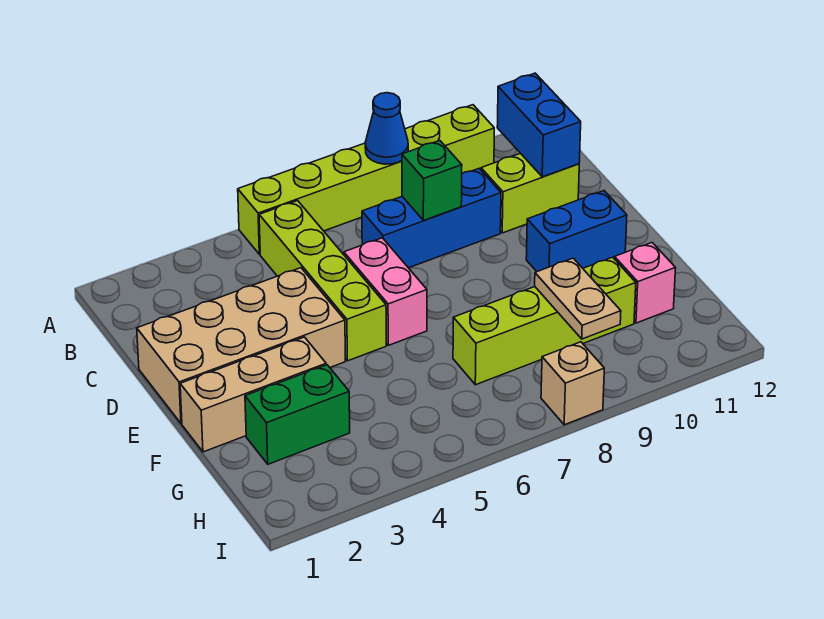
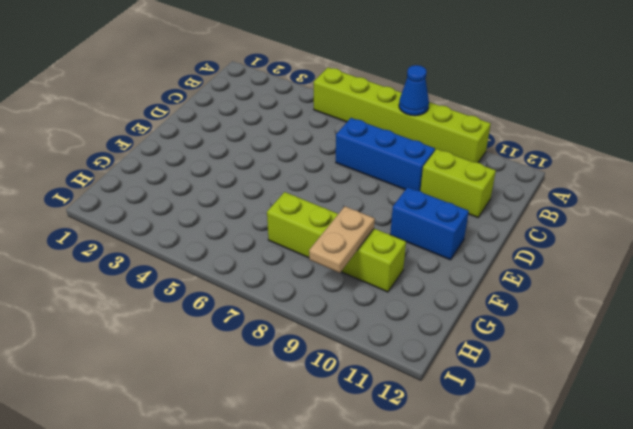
none -> lime brick B5:E5 level 1
none -> tan brick D1:E4 level 1
none -> pink brick D6:E6 level 1

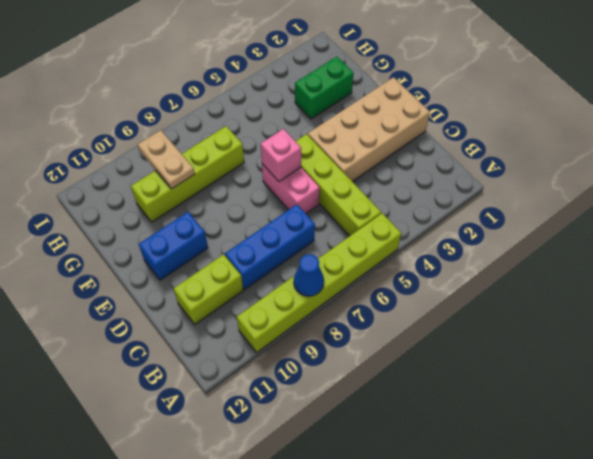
pink brick E6 level 2 -> pink brick G11 level 1
none -> tan brick F1:F3 level 1
none -> tan brick I8 level 1
none -> blue brick B11:C11 level 2

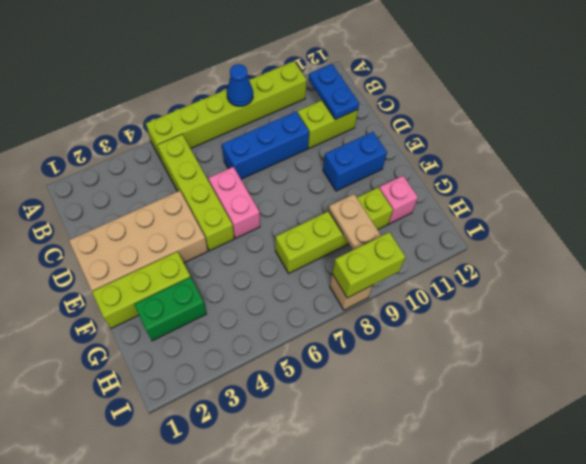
blue plate B11:C11 level 2 -> blue brick B11:C11 level 2
lime brick F1:F3 level 1 -> tan brick F1:F3 level 1
lime brick I8:I9 level 2 -> none
none -> green brick C8 level 2

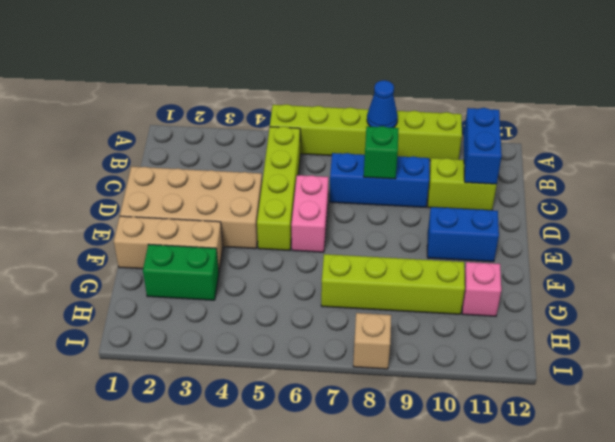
none -> tan plate G9:H9 level 2

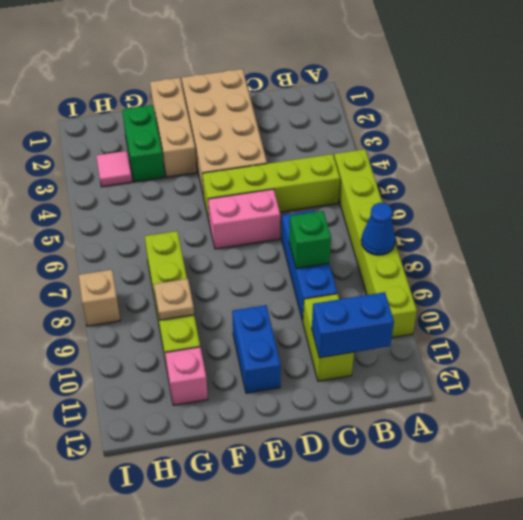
tan plate G9 level 2 -> tan plate G9:H9 level 2
pink tile H3 level 1 -> none

